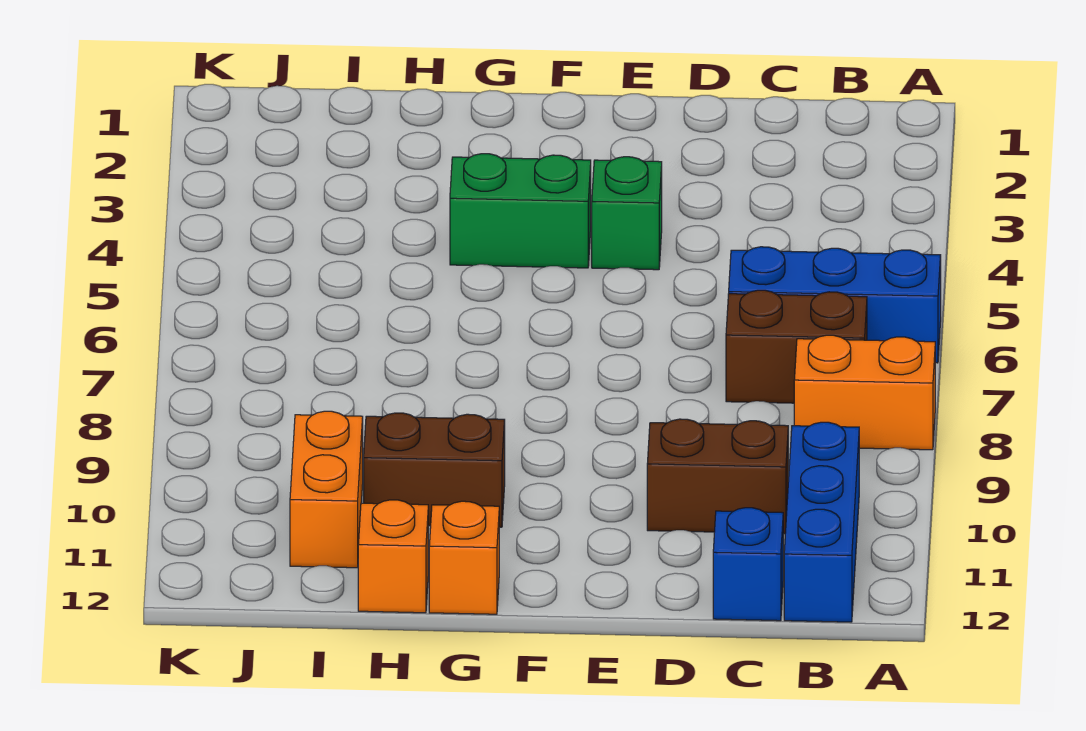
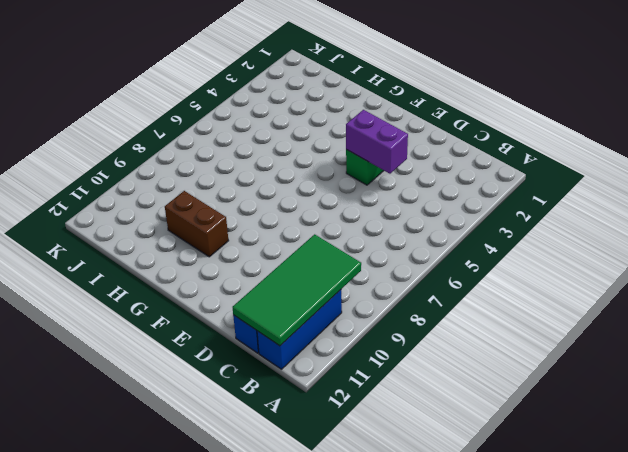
green tile B9:C12 level 2 -> none
purple brick D4:E4 level 2 -> none
none -> blue brick A6:C6 level 1
none -> orange brick A8:B8 level 1
none -> brown brick B7:C7 level 1

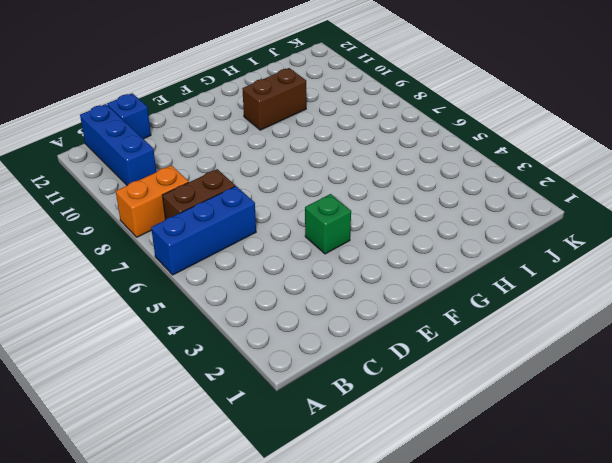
none -> brown brick C10:D10 level 1
none -> green brick F4:G4 level 1
none -> orange brick G12 level 1

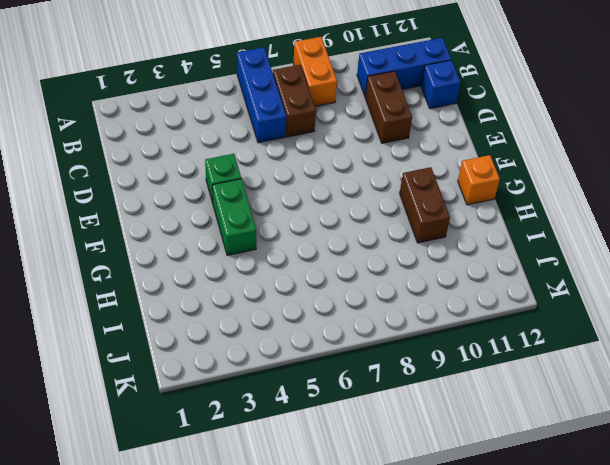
none -> orange brick H12 level 1
none -> orange brick I10:I11 level 1

